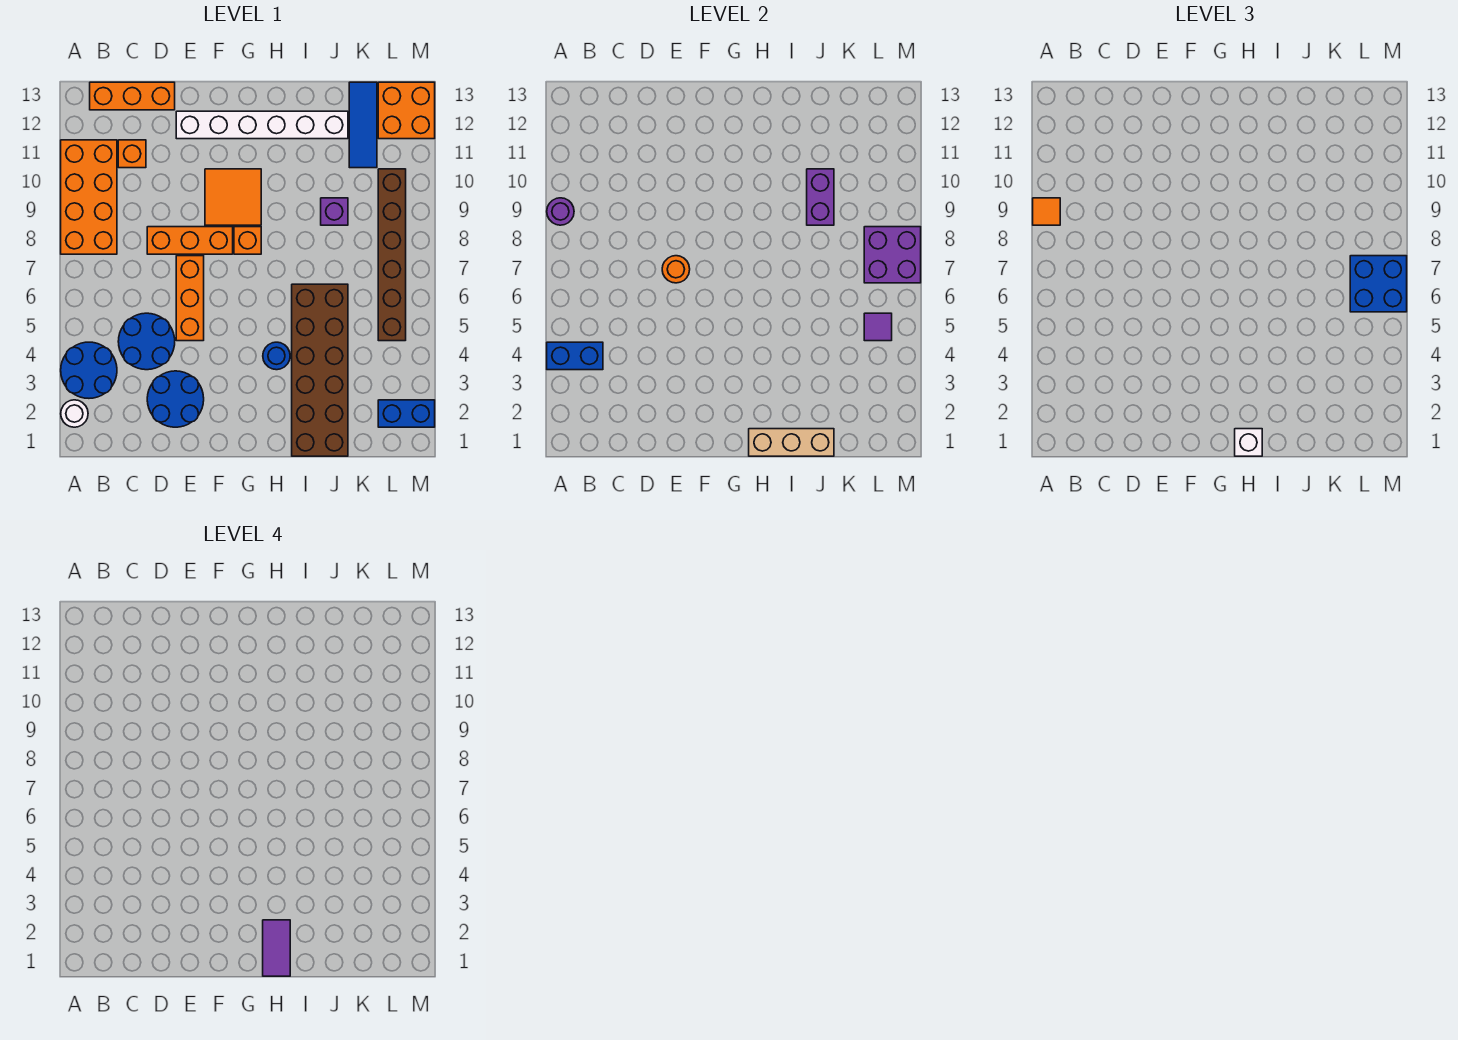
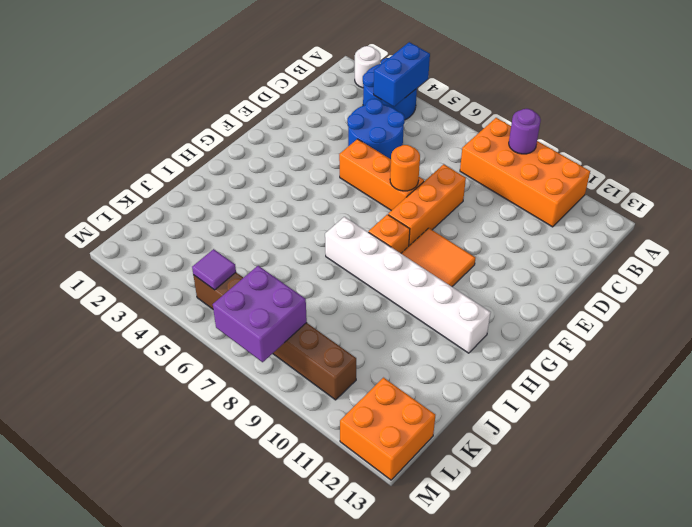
white brick H7:H12 level 1 -> white brick E12:J12 level 1
none -> orange brick B13:D13 level 1
none -> orange brick C11 level 1
none -> blue round brick D2:E3 level 1
none -> blue round brick H4 level 1

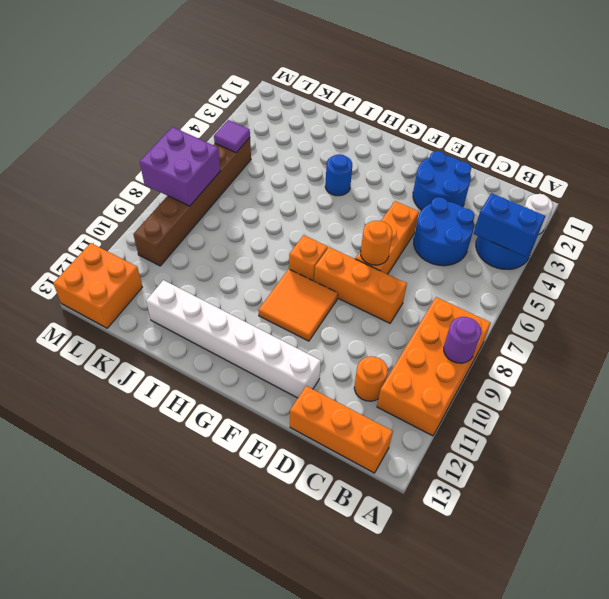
orange round brick C11 level 1 -> orange brick C11 level 1
none -> brown brick I1:J6 level 1
none -> purple brick J9 level 1
none -> blue tile K11:K13 level 1
none -> blue brick L2:M2 level 1

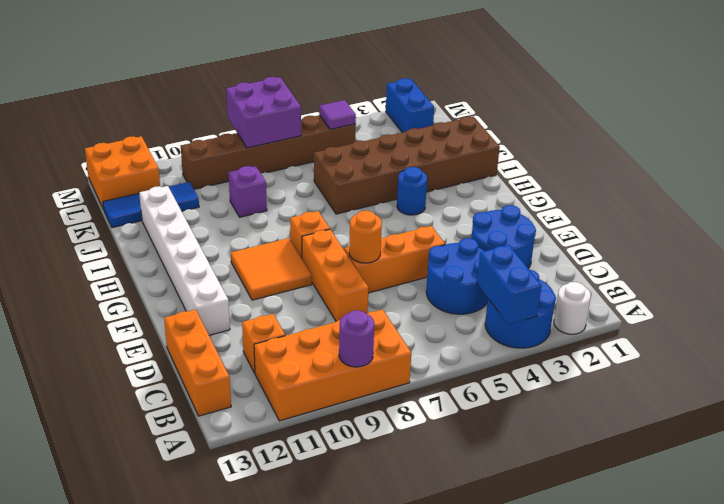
none -> tan brick H1:J1 level 2
none -> purple brick J9:J10 level 2
none -> orange tile A9 level 3
none -> white brick H1 level 3

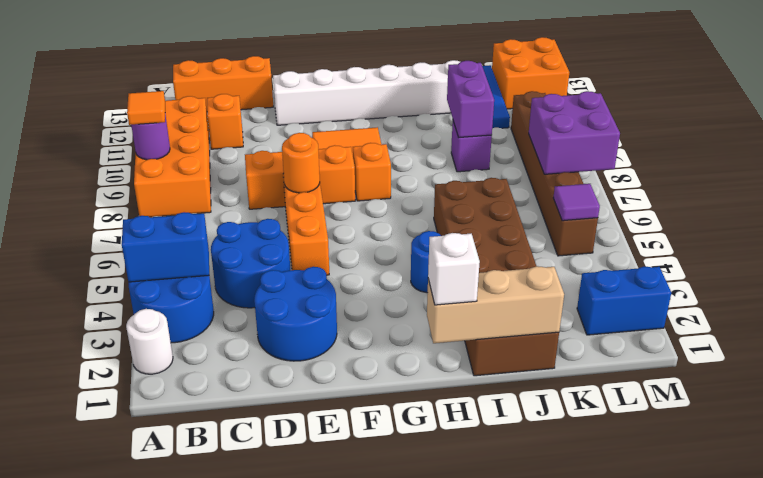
none -> blue brick L6:M7 level 3
none -> purple tile H1:H2 level 4

